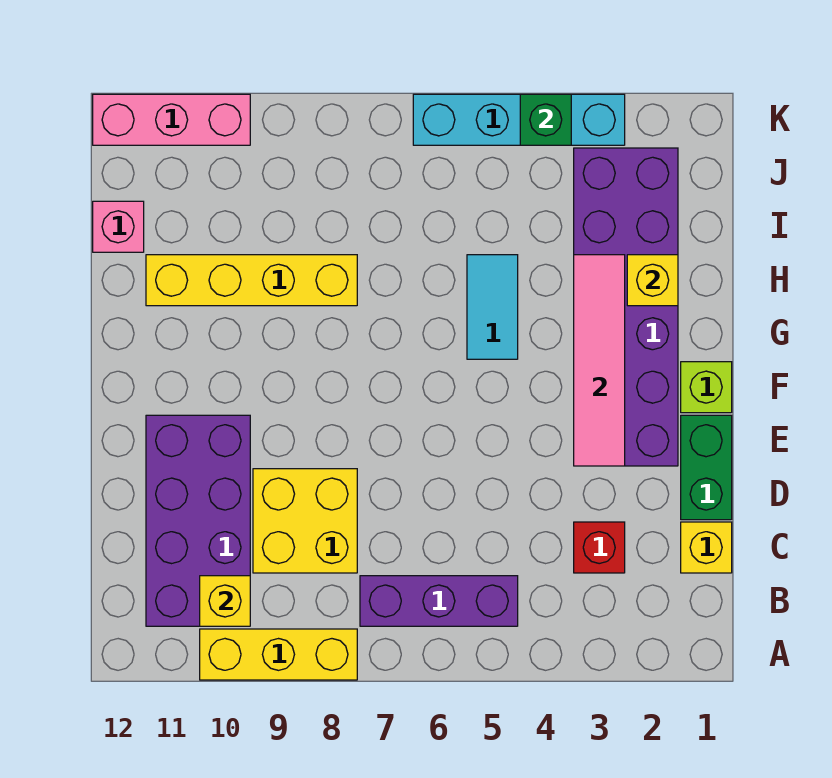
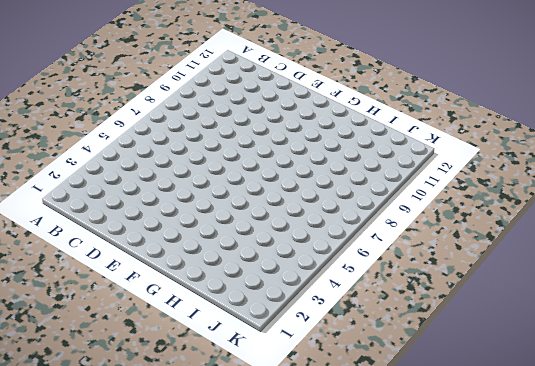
none -> yellow brick A8:A10 level 1
none -> purple brick B5:B7 level 1
none -> purple brick B10:E11 level 1

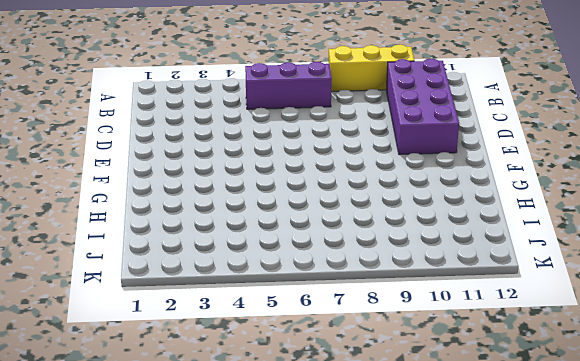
none -> yellow brick C1 level 1
none -> red brick C3 level 1
none -> yellow brick C8:D9 level 1

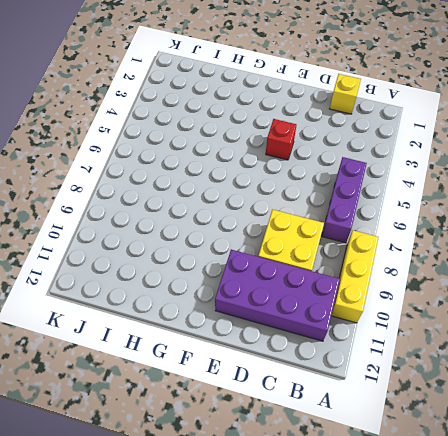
red brick E4 level 1 -> red brick C3 level 1
none -> green brick D1:E1 level 1
none -> purple brick E2:J3 level 1
none -> lime brick F1 level 1

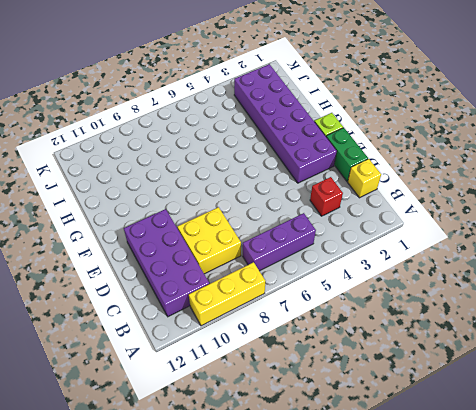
none -> cyan tile G5:H5 level 1
none -> yellow brick H8:H11 level 1
none -> pink brick I12 level 1

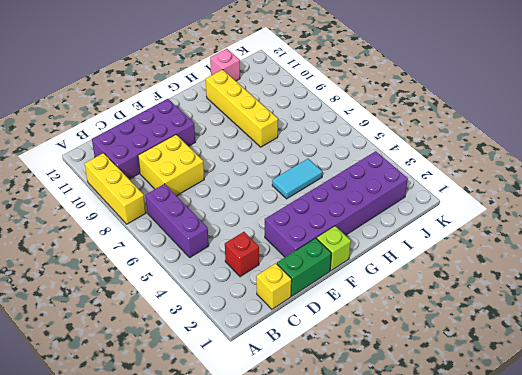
none -> cyan brick K3:K6 level 1
none -> pink brick K10:K12 level 1
none -> yellow brick B10 level 2

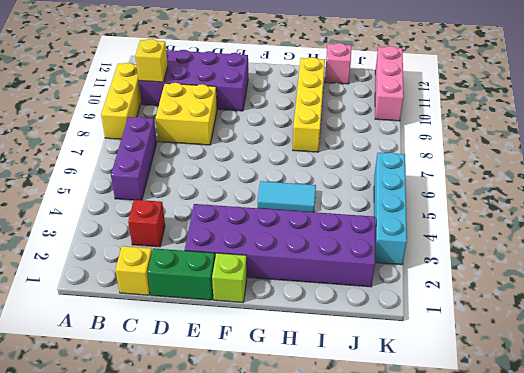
none -> pink tile E3:H3 level 2
none -> yellow brick H2 level 2
none -> green brick K4 level 2

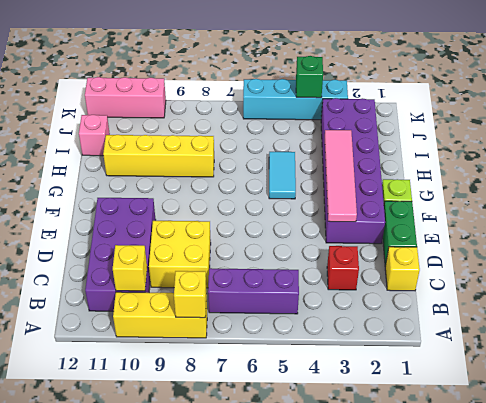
yellow brick A8 level 2 -> yellow brick H2 level 2

